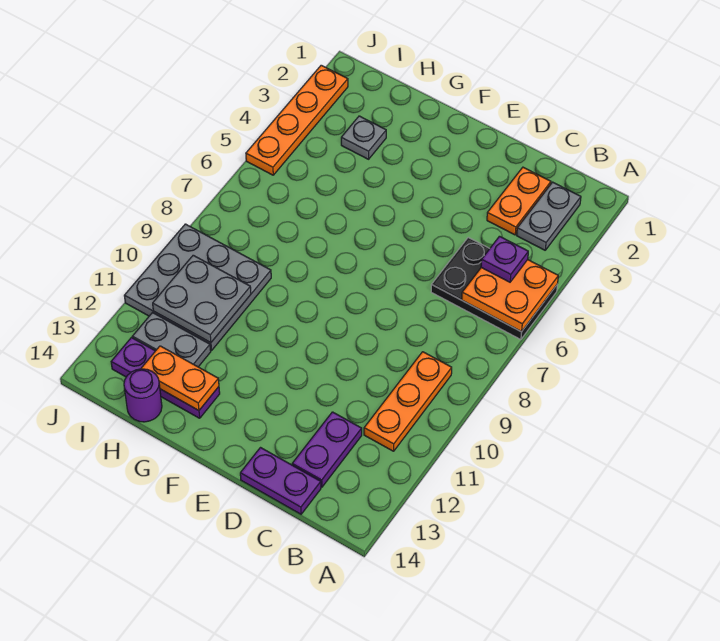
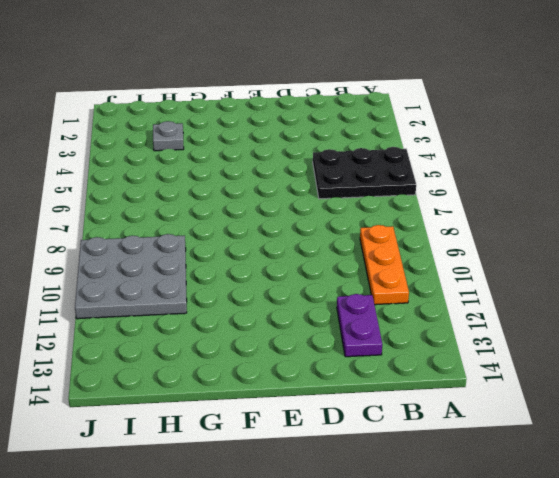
none -> grey plate B2:B3 level 1
none -> orange plate C2:C3 level 1
none -> purple plate C14:D14 level 1

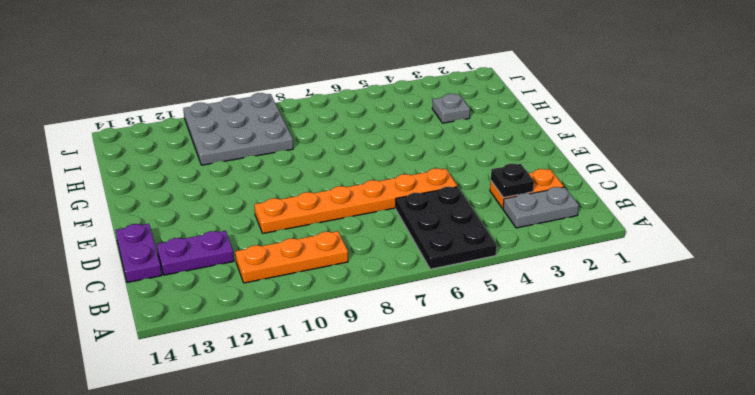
black plate C3 level 2 -> none
orange plate D5:D10 level 1 -> none
none -> purple plate G13:I13 level 1
none -> grey plate H12:I12 level 1
none -> purple round brick H14 level 1

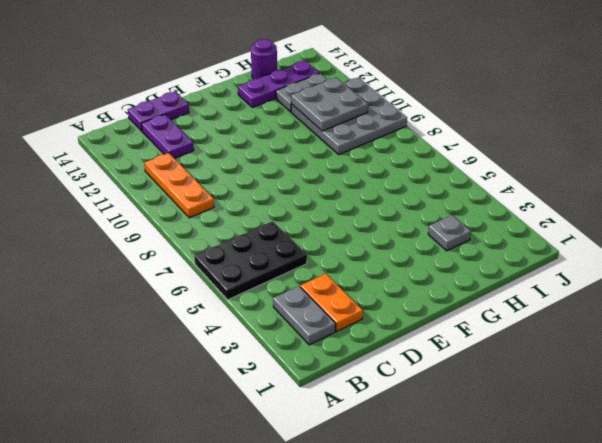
none -> orange plate J2:J5 level 1
none -> orange plate A5:B6 level 2
none -> orange plate G13:H13 level 2

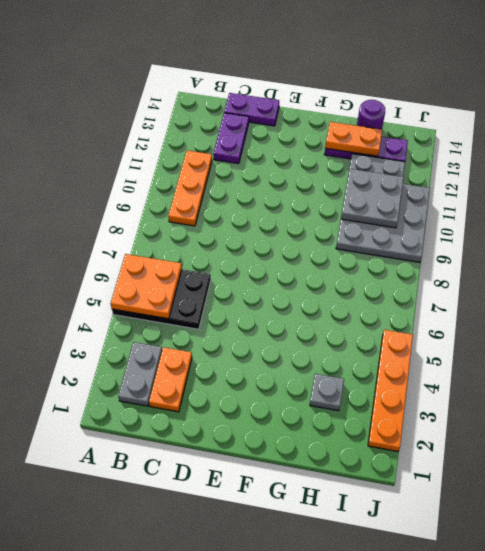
none -> purple plate B5 level 3

